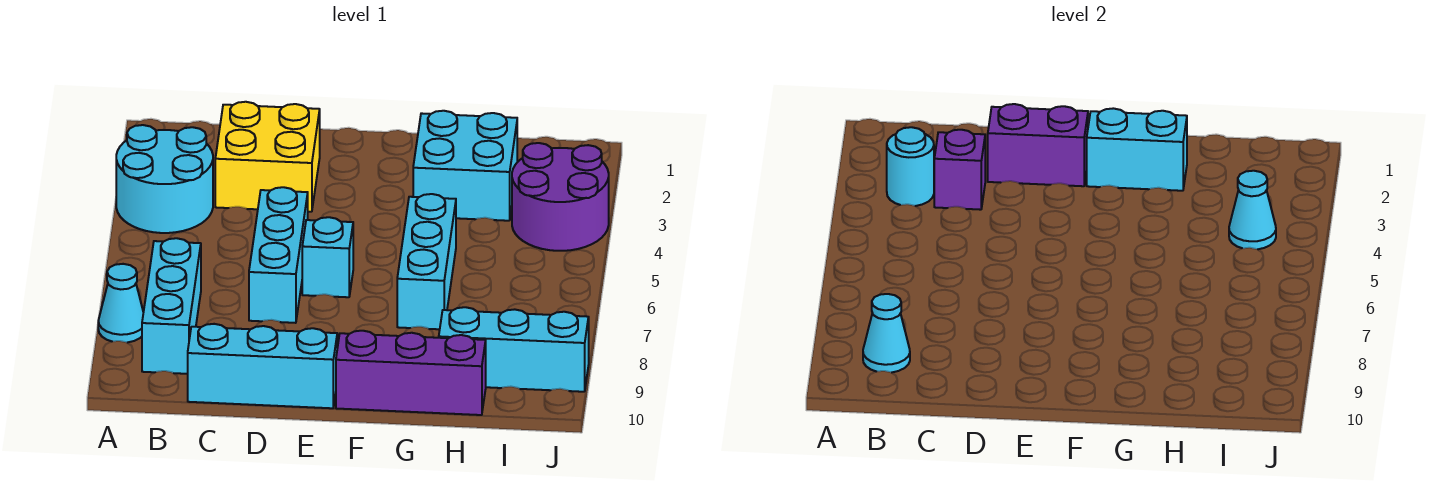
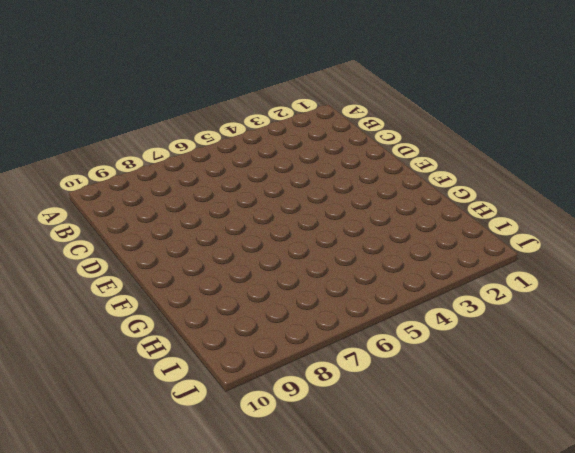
none -> cyan round brick A3:B4 level 1
none -> cyan cone A8 level 1
none -> cyan brick B7:B9 level 1

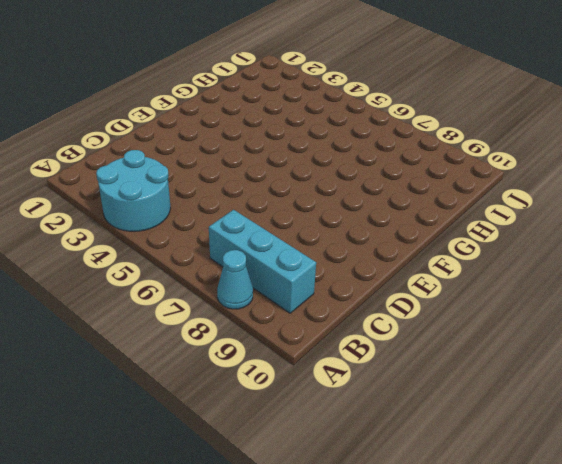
none -> yellow brick C2:D3 level 1
none -> cyan brick C10:E10 level 1
none -> cyan brick D5:D7 level 1

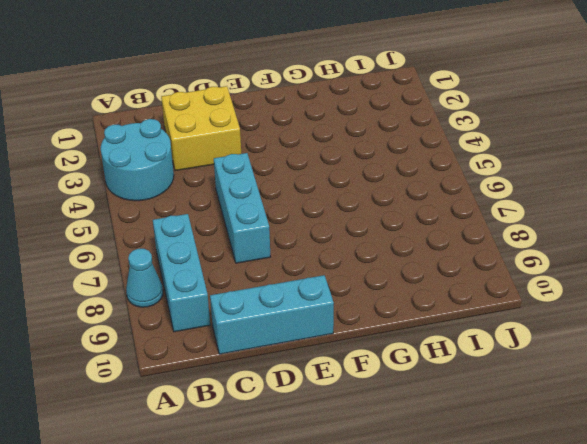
none -> cyan brick E6 level 1
none -> purple brick F10:H10 level 1
none -> cyan brick G2:H3 level 1

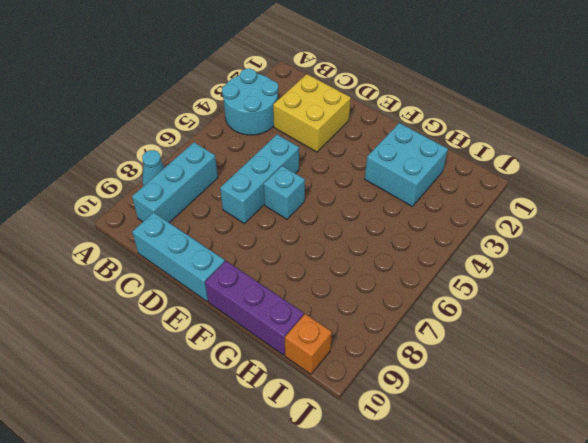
orange brick I10 level 1 -> none
none -> cyan brick G5:G7 level 1
none -> cyan brick H9:J9 level 1
none -> purple round brick I3:J4 level 1

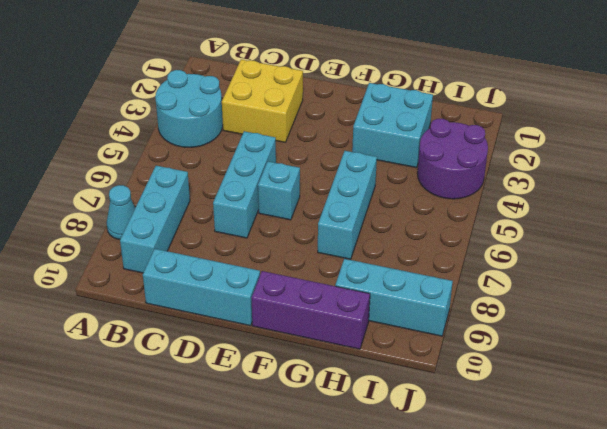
none -> cyan round brick B3 level 2
none -> cyan cone B9 level 2
none -> purple brick C3 level 2

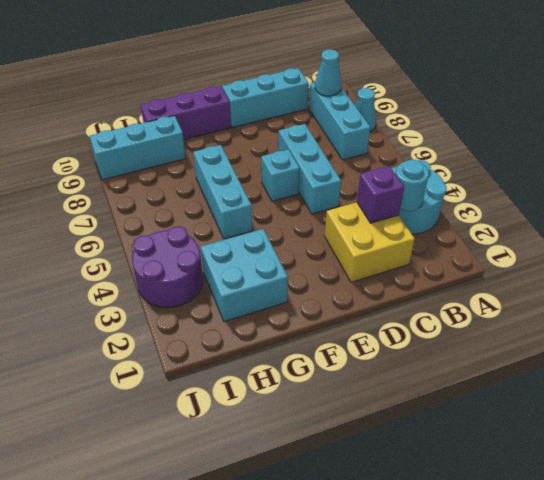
none -> purple brick D2:E2 level 2
none -> cyan brick F2:G2 level 2
none -> cyan cone I4 level 2

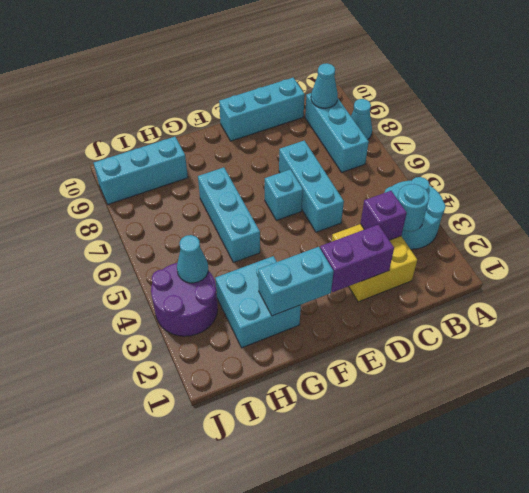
none -> purple brick F10:H10 level 1

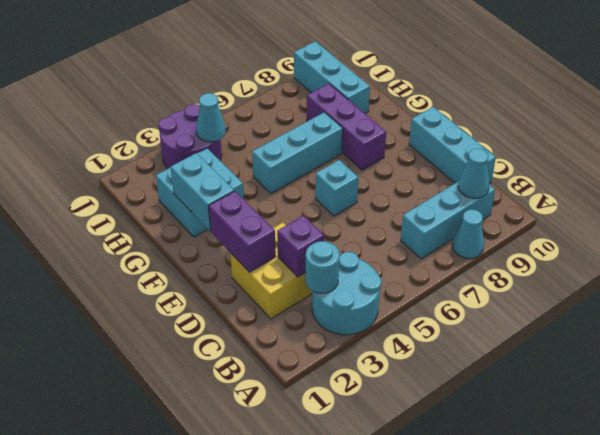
purple brick F8:H8 level 1 -> purple brick F10:H10 level 1
none -> cyan brick D5:D7 level 1

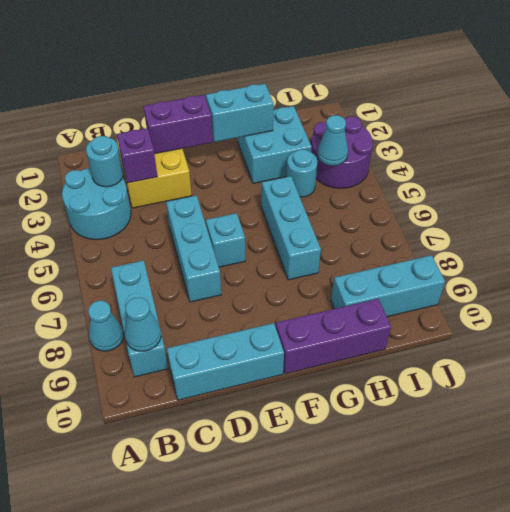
cyan round brick H4 level 1 -> none

